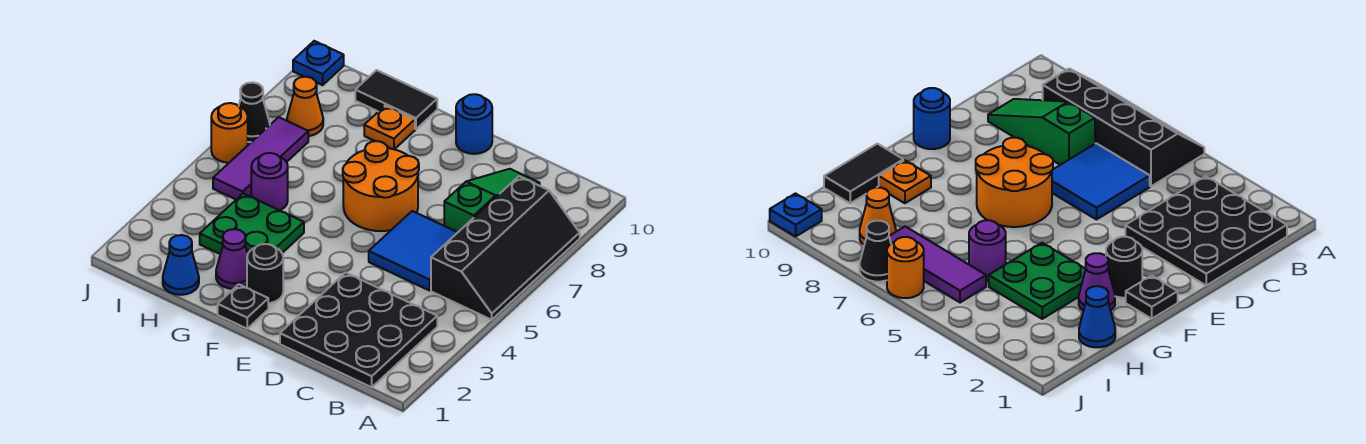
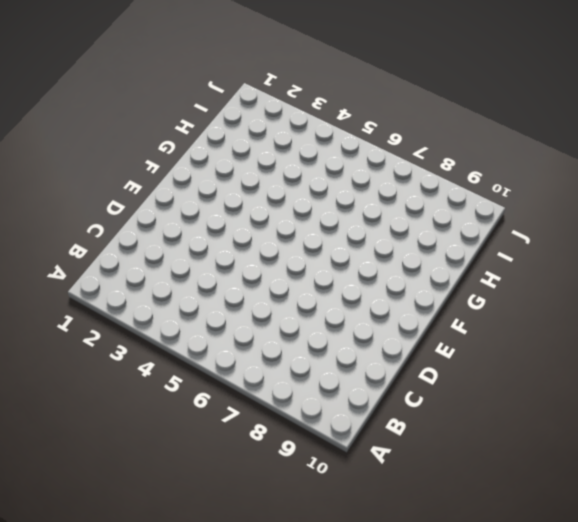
none -> black slope A5:B8 level 1 top B
none -> black plate B1:D3 level 1
none -> blue tile C5:D6 level 1

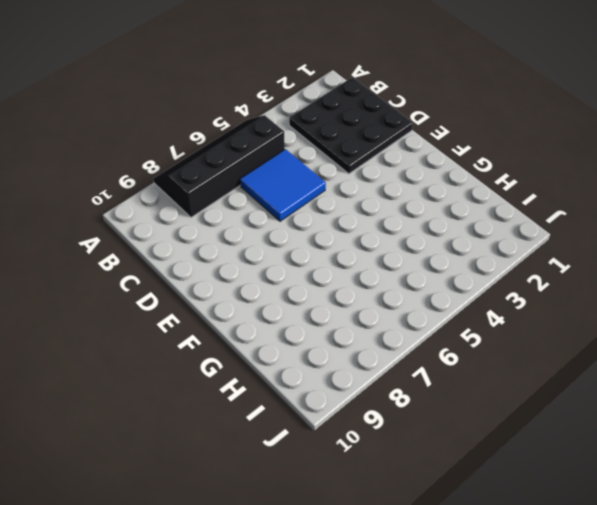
none -> green slope C7:C9 level 1 top 7
none -> orange round brick E6:F7 level 1
none -> blue round brick E10 level 1

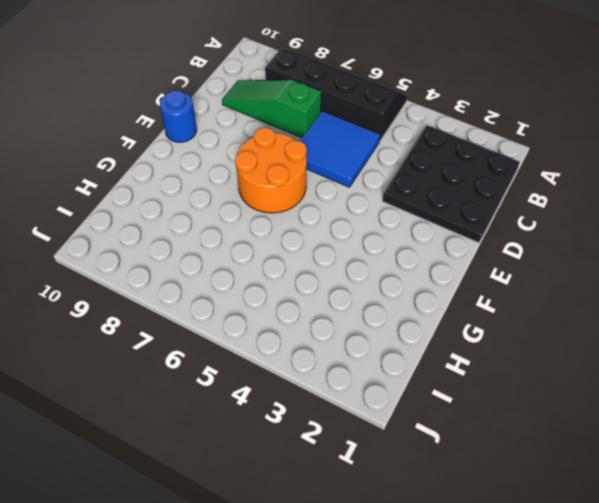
none -> black plate F1 level 1
none -> black round brick F2 level 1
none -> purple cone G2 level 1

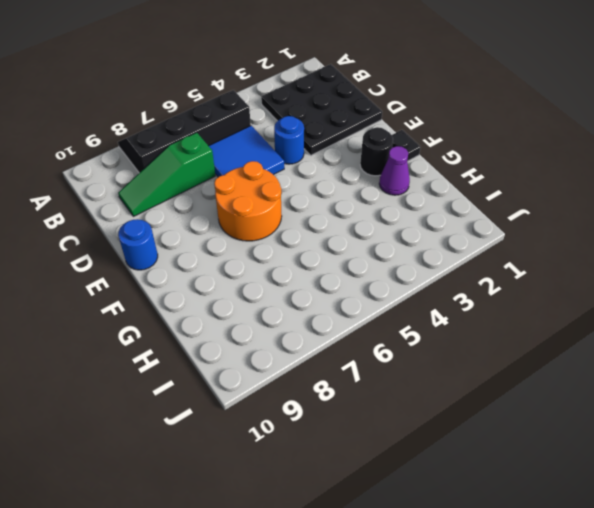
blue round brick D4 level 1 -> none
none -> green plate G3:H4 level 1
none -> orange plate G9 level 1
none -> black tile G10:H10 level 1

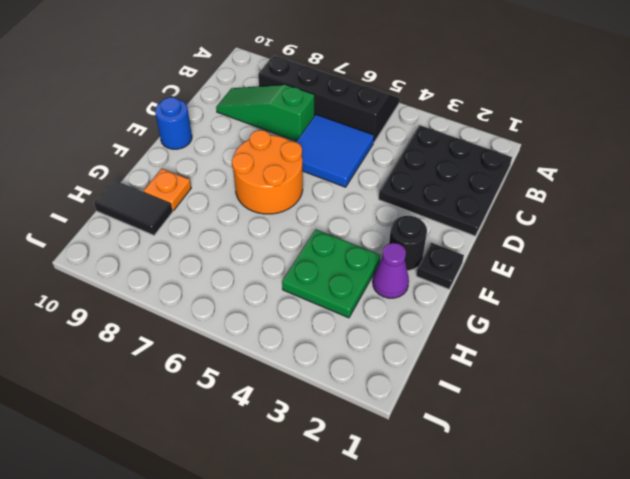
black tile H9:H10 level 1 -> black tile G10:H10 level 1
none -> blue cone H1 level 1
none -> purple round brick H5 level 1
none -> purple tile I5:I7 level 1

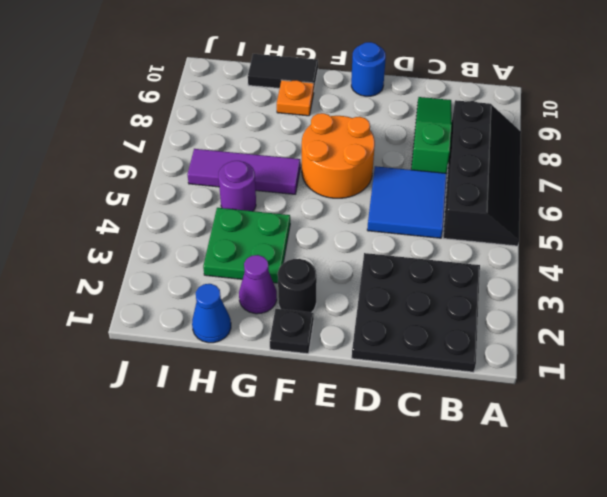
purple tile G6:I6 level 1 -> purple tile I5:I7 level 1
none -> orange cone I8 level 1
none -> orange round brick J6 level 1
none -> black cone J7 level 1

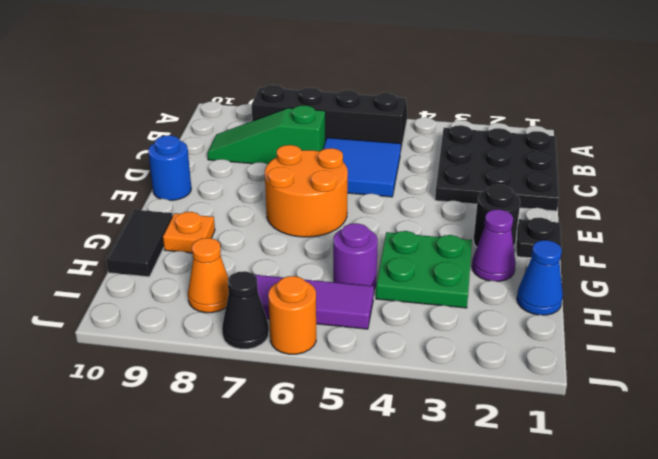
none -> blue plate J10 level 1

